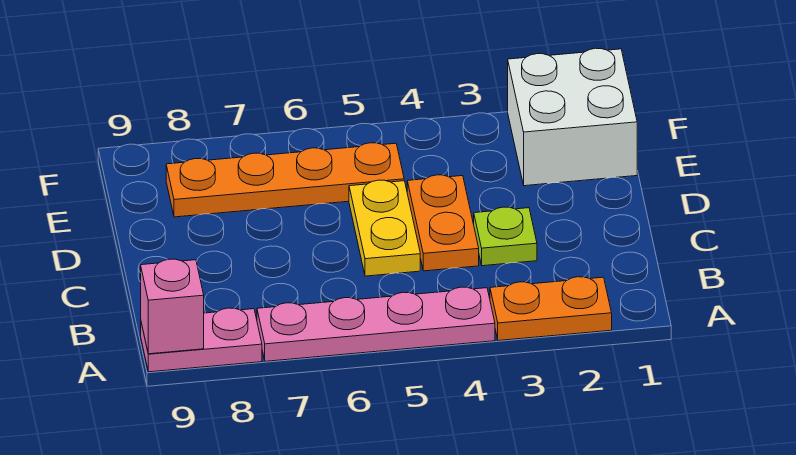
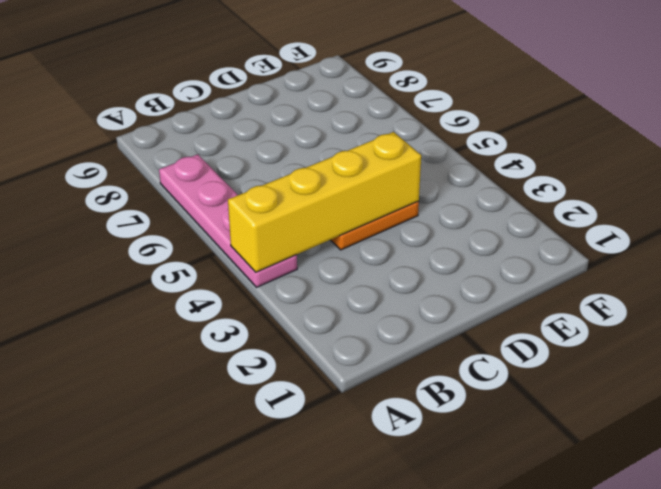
yellow brick A4:D4 level 2 -> none
none -> orange plate A2:A3 level 1
none -> pink plate A8:A9 level 1

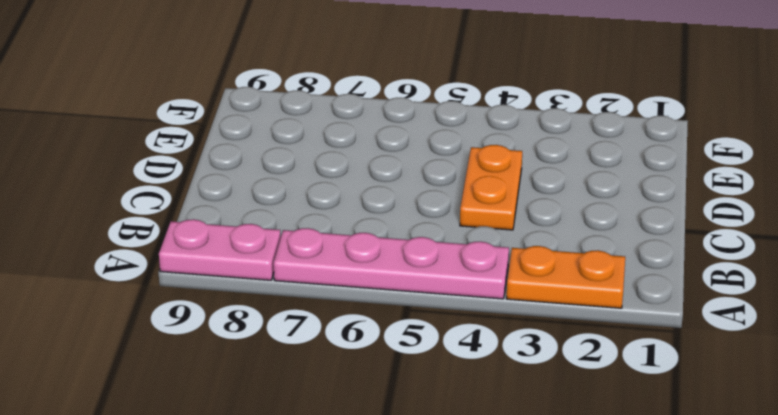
none -> lime plate C3 level 1
none -> yellow plate C5:D5 level 1

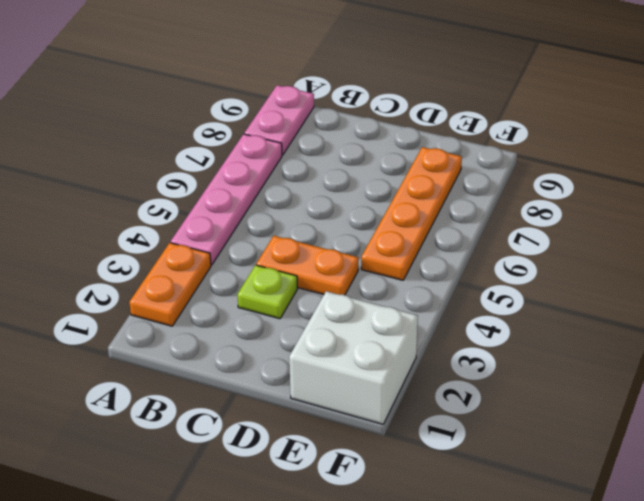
none -> yellow plate C5:D5 level 1
none -> pink brick A9 level 2

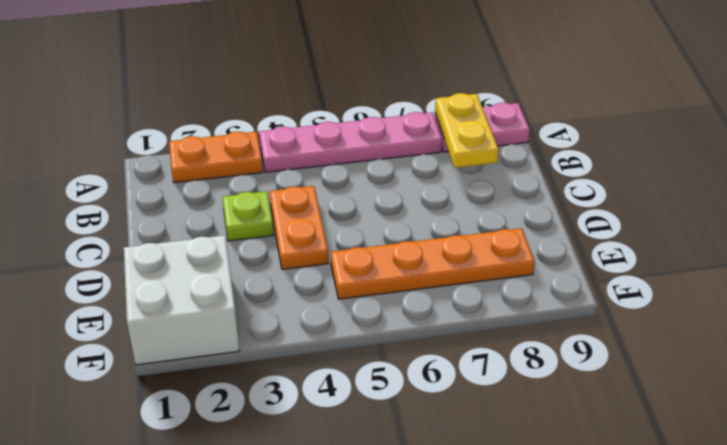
yellow plate A8:B8 level 2 -> yellow plate C5:D5 level 1
none -> pink brick A9 level 2

